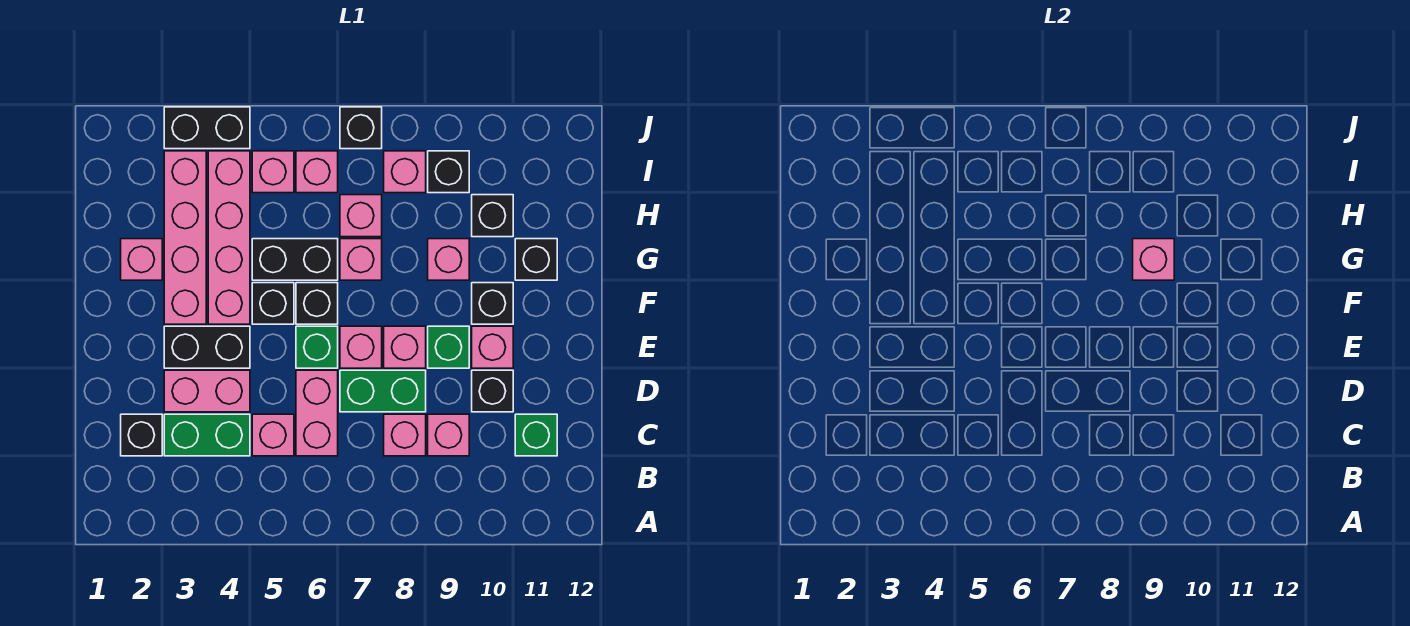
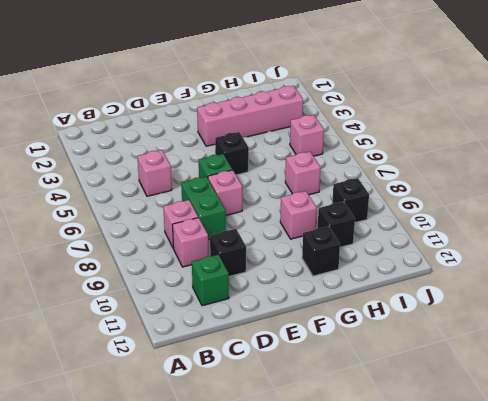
none -> black brick C2 level 1
none -> green brick C3:C4 level 1
none -> pink brick C6:D6 level 1
none -> pink brick D3:D4 level 1

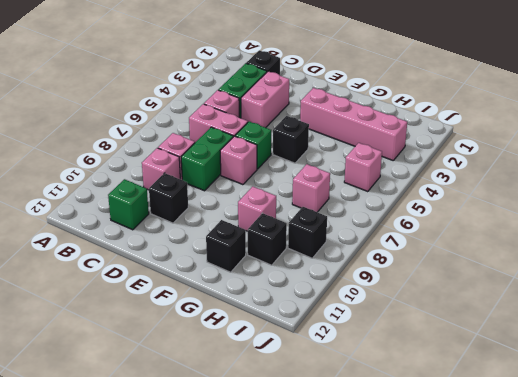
none -> black brick E3:E4 level 1
none -> pink brick E8 level 1
none -> green brick E9 level 1
none -> pink brick E10 level 1

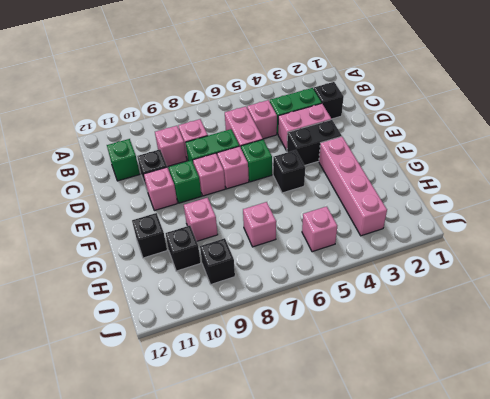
none -> pink brick F4:I4 level 1
none -> black brick F6 level 1
none -> black brick F10 level 1
none -> pink brick G2 level 1

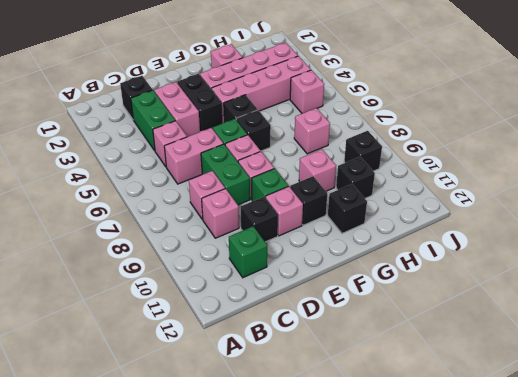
none -> black brick G5:G6 level 1
none -> pink brick G7 level 1
none -> pink brick I6 level 1
none -> pink brick I8 level 1

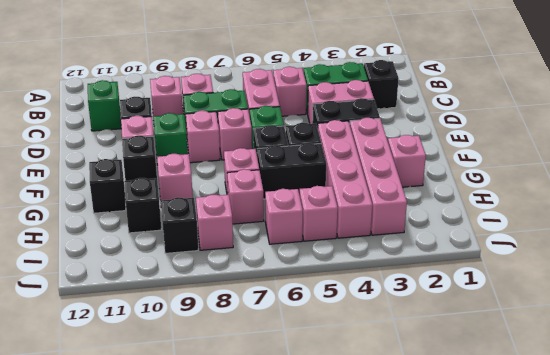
none -> black brick J3:J4 level 1
none -> black brick J7 level 1
none -> pink brick G9 level 2

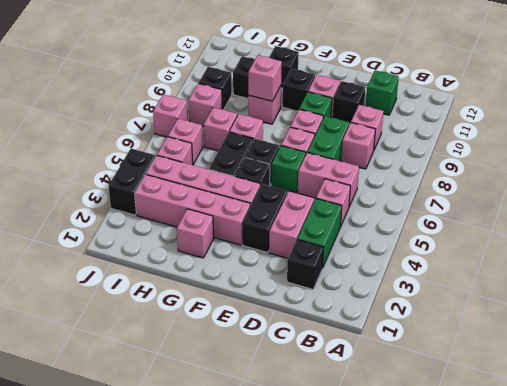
pink brick J7 level 1 -> black brick J7 level 1

